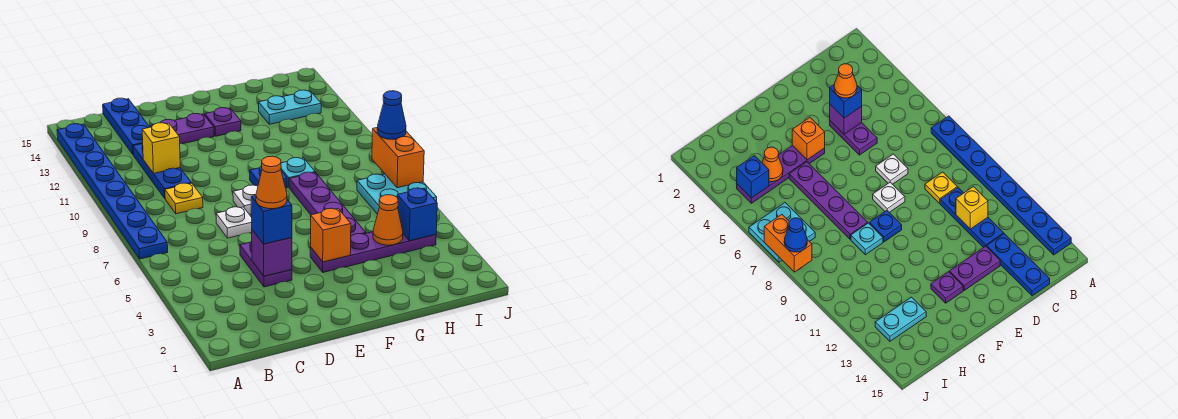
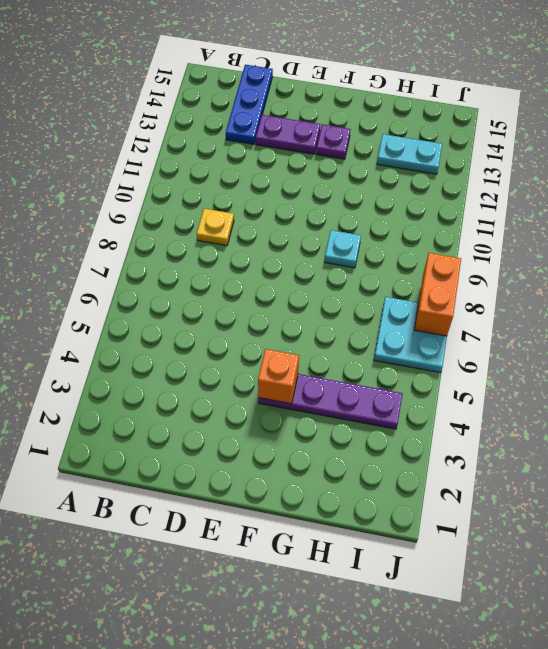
none -> blue plate A7:A14 level 1
none -> blue plate C10:C12 level 1
none -> purple plate D4:D5 level 1

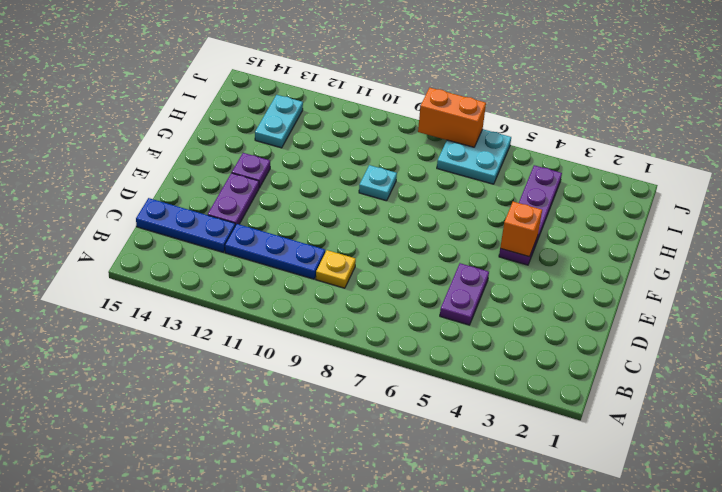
purple plate C5:D5 level 1 -> purple plate D4:D5 level 1
none -> blue plate A7:A14 level 1
none -> white plate D7 level 1
none -> white plate E8 level 1

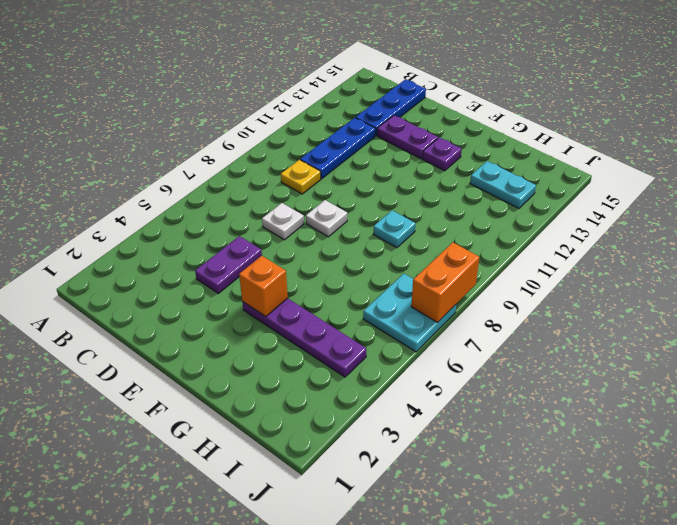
none -> blue plate A7:A14 level 1
none -> blue plate F9 level 1
none -> purple plate G5:G8 level 1

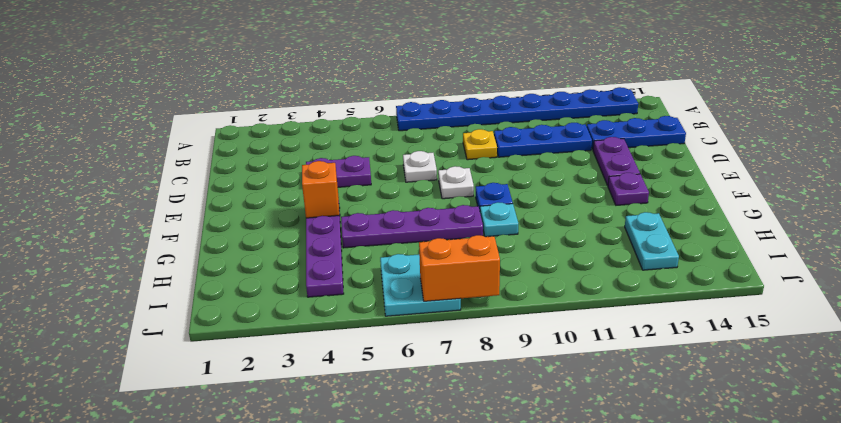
none -> yellow brick C11 level 2
none -> purple brick D4 level 2
none -> orange cone H4 level 2

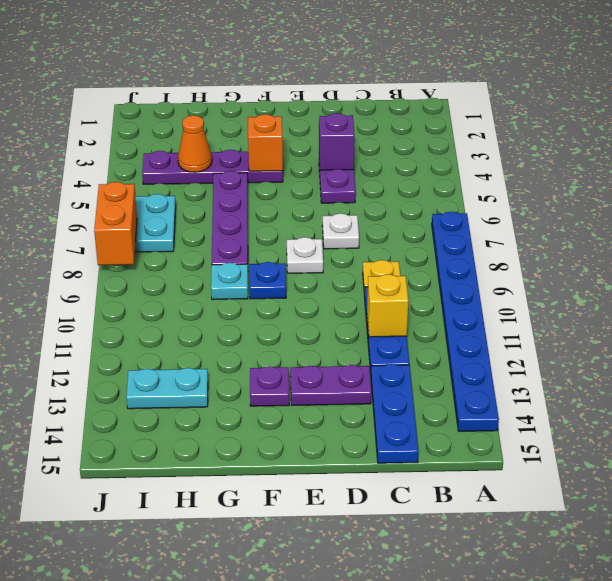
none -> blue brick I4 level 2
none -> blue brick D4 level 3
none -> blue cone J8 level 3

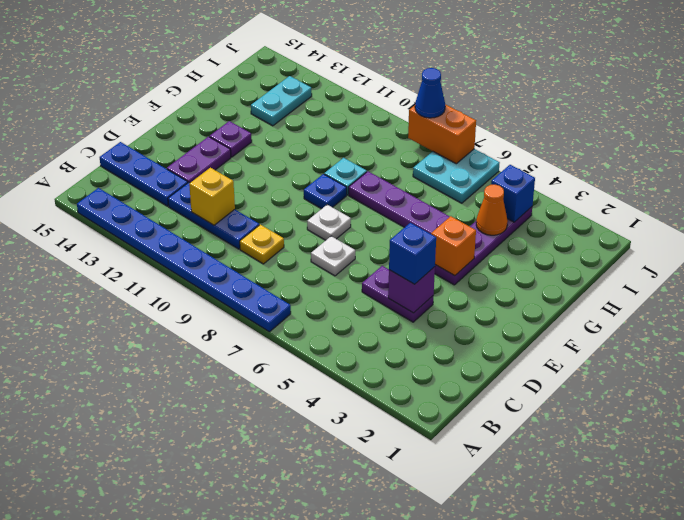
none -> orange cone D4 level 4

